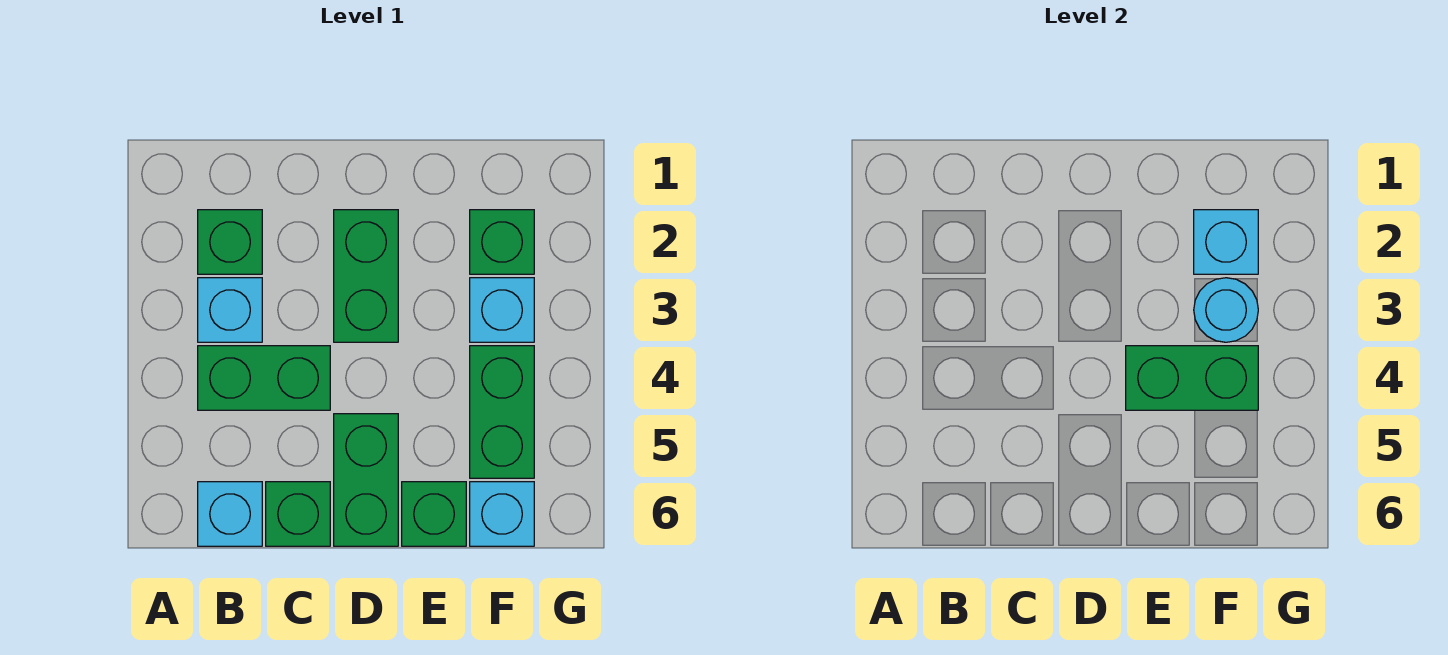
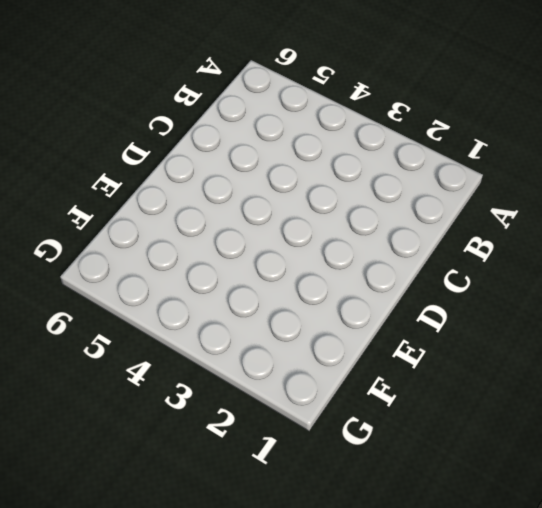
none -> green brick B2 level 1
none -> cyan brick B3 level 1
none -> green brick B4:C4 level 1

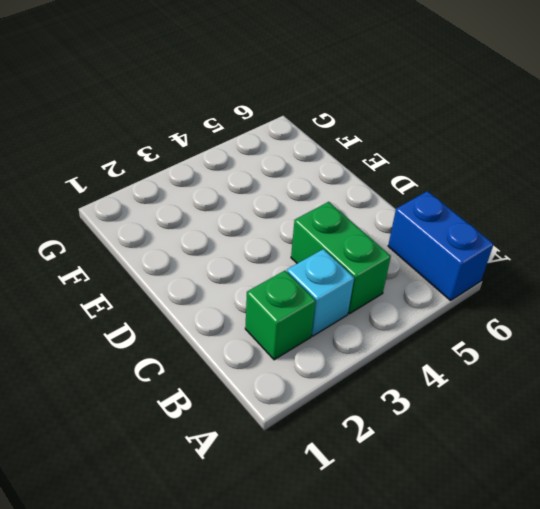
blue brick A6:B6 level 1 -> cyan brick B6 level 1
none -> green brick C6 level 1
none -> green brick D2:D3 level 1
none -> green brick D5:D6 level 1

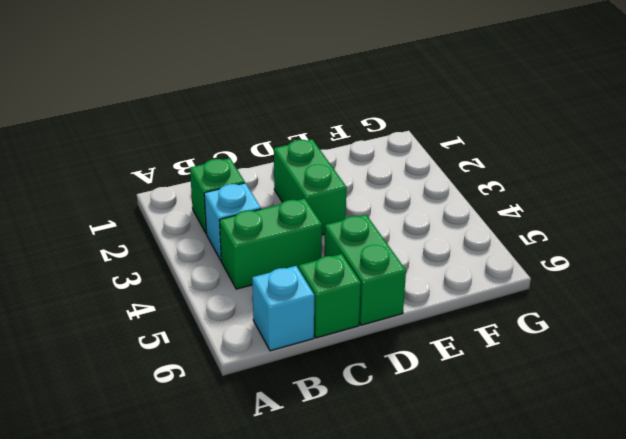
none -> green brick E6 level 1
none -> green brick F2 level 1
none -> cyan brick F3 level 1

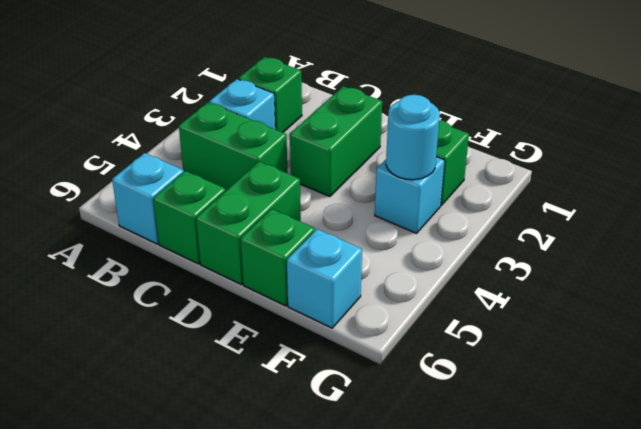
none -> green brick F4:F5 level 1
none -> green brick E4:F4 level 2
none -> cyan brick F2 level 2

